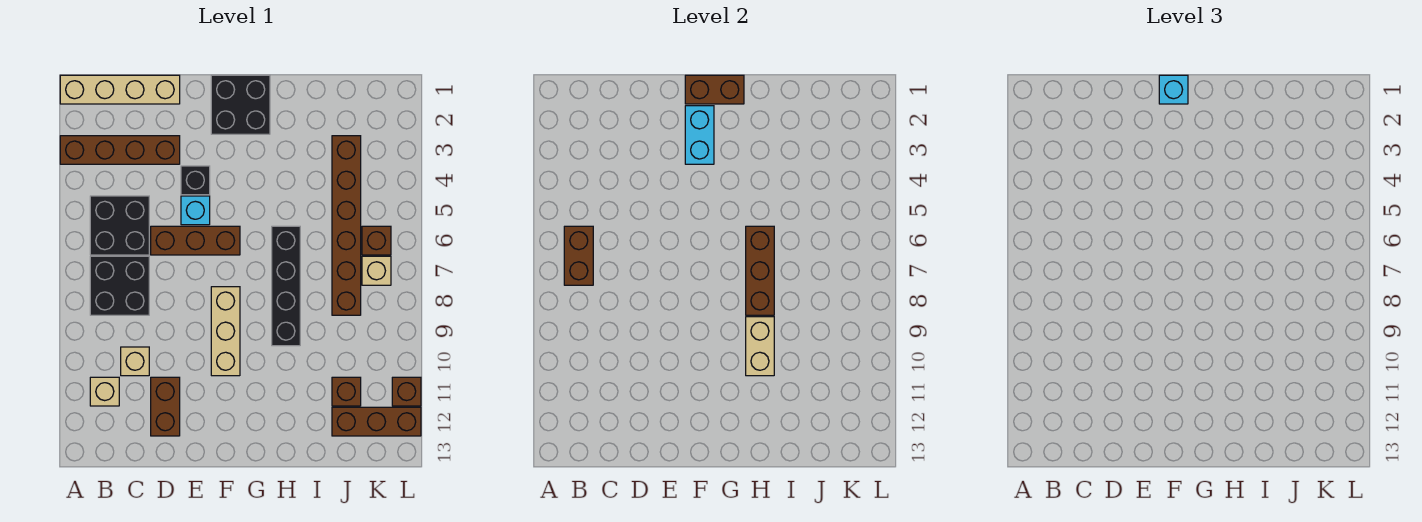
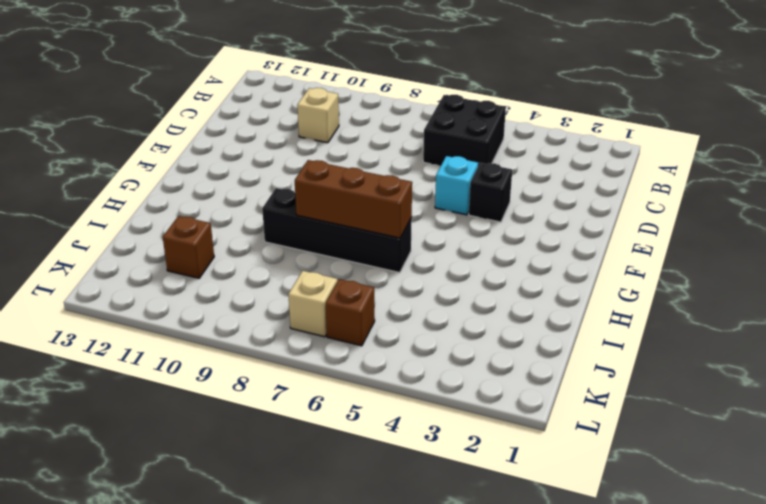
none -> tan brick A1:D1 level 1
none -> brown brick A3:D3 level 1
none -> black brick B7:C8 level 1

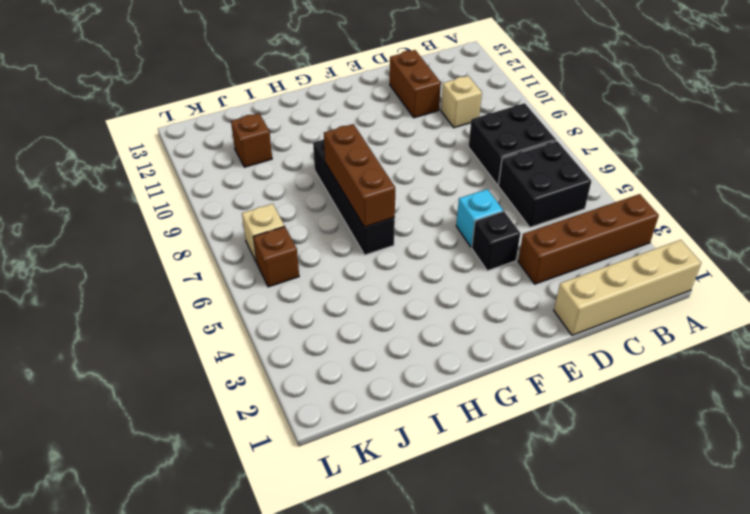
none -> tan brick B11 level 1
none -> brown brick D6:F6 level 1
none -> black brick F1:G2 level 1

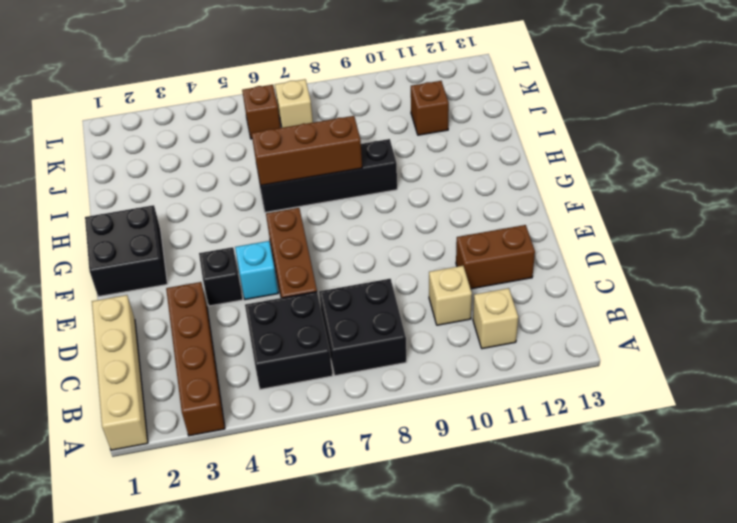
none -> tan brick F8:F10 level 1
none -> brown brick J3:J8 level 1
none -> brown brick J12:L12 level 1

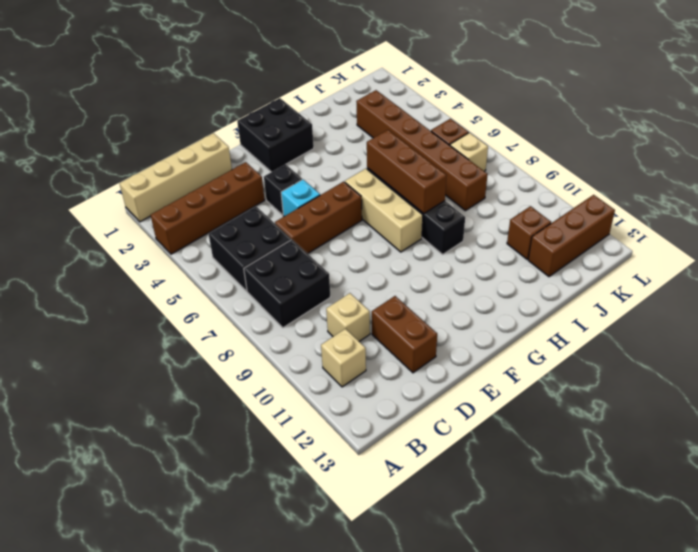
tan brick G6:G8 level 1 -> tan brick F8:F10 level 1
none -> brown brick L11 level 1
none -> brown brick B6:B7 level 2
none -> brown brick F1:G1 level 2

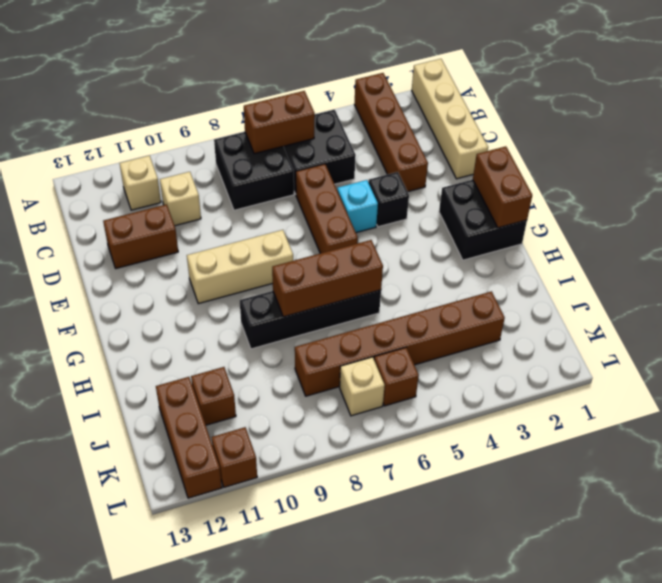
none -> cyan brick F2:F3 level 2
none -> tan brick H9:H10 level 2
none -> cyan brick F1 level 3

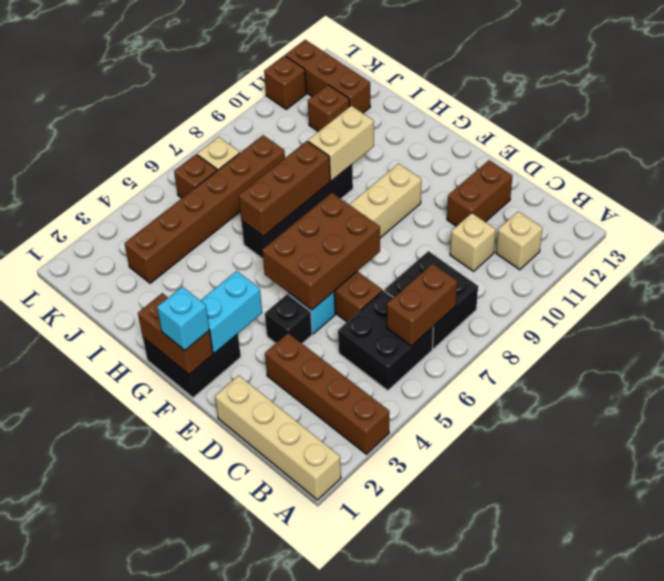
brown brick E5:F7 level 2 -> none

